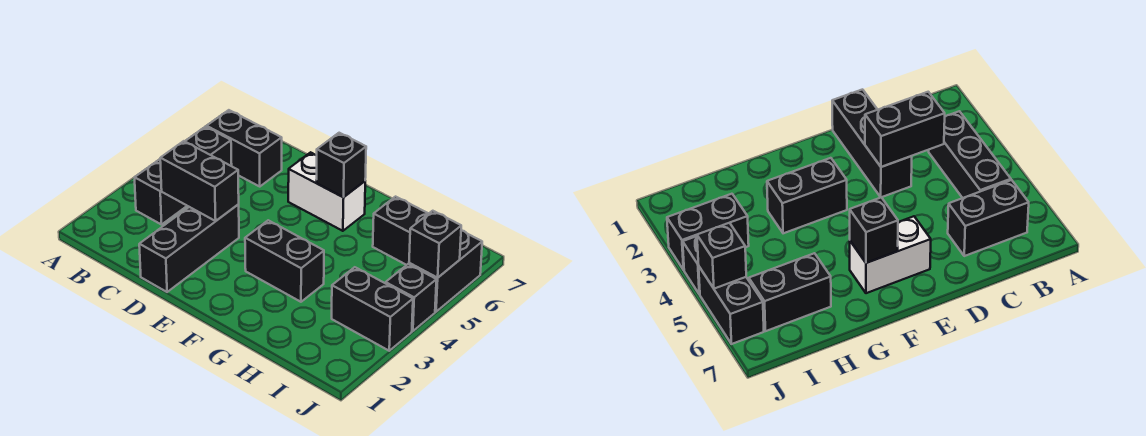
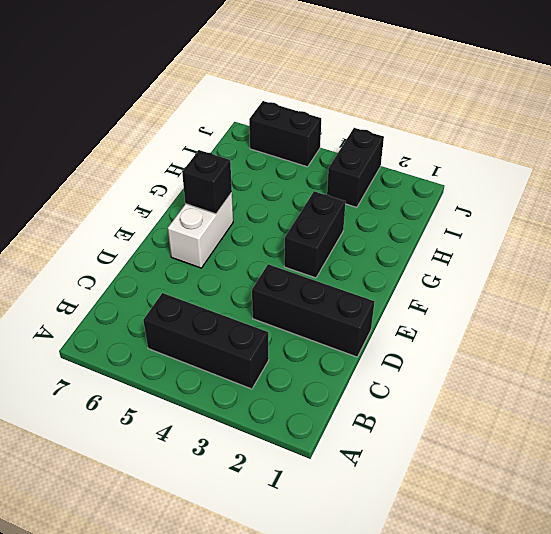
none -> black brick B6:C6 level 1
none -> black brick H6:I6 level 1
none -> black brick J4 level 1

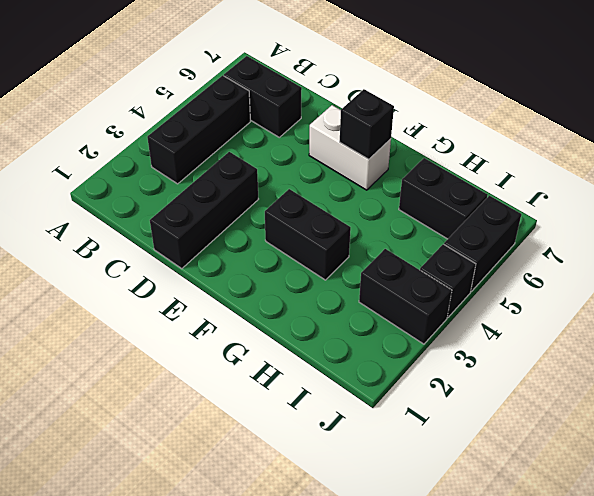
none -> black brick C3:D3 level 2
none -> black brick J5 level 2

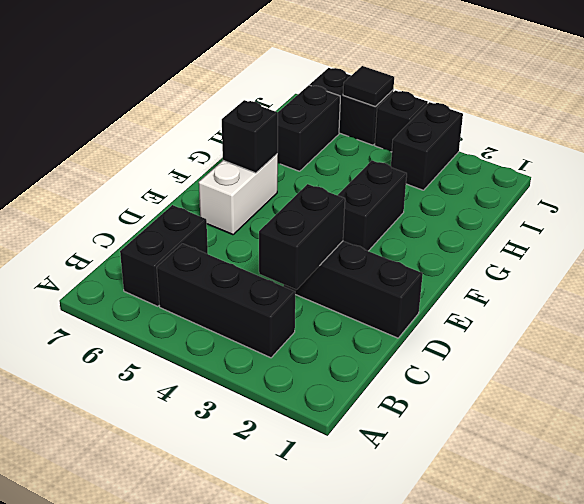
black tile J5 level 2 -> black brick J5 level 2

